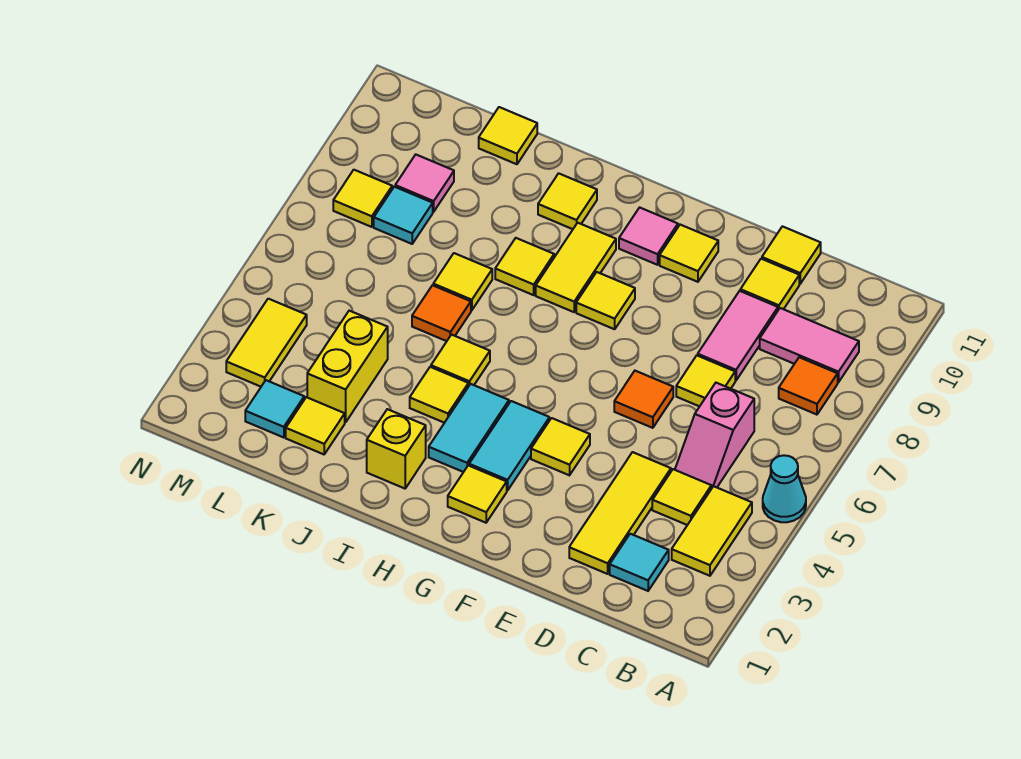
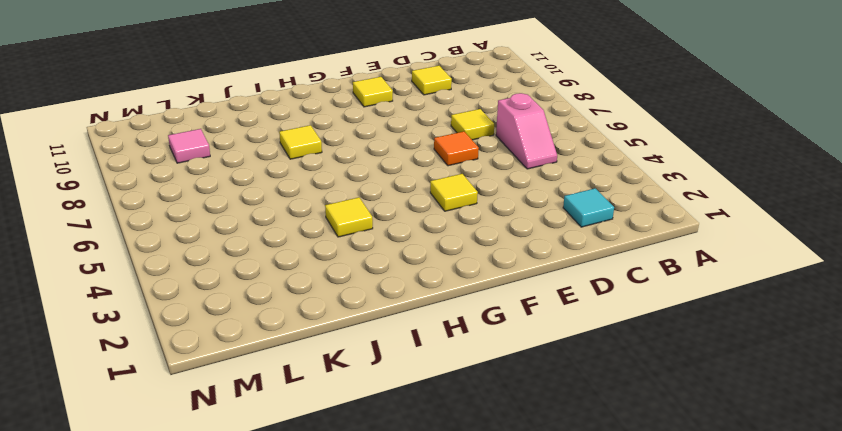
none -> cyan cone A5 level 1
none -> yellow tile B3:B4 level 1
none -> orange tile B8 level 1
none -> pink tile B9:C9 level 1

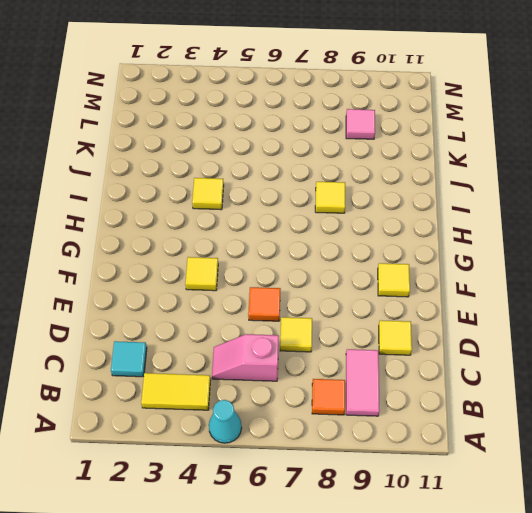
none -> yellow tile C4 level 1
none -> yellow tile D2:D4 level 1
none -> pink tile D8:D9 level 1
none -> yellow tile D11 level 1

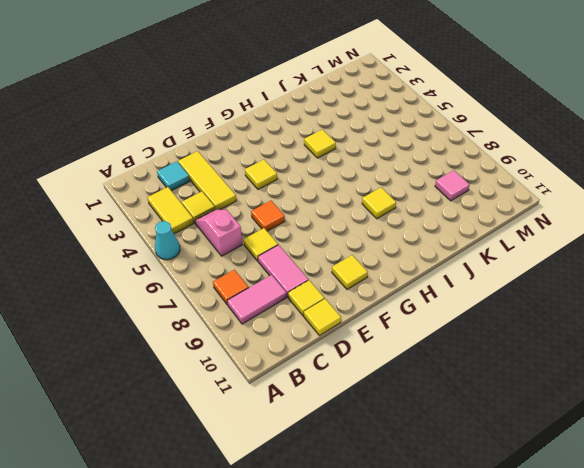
none -> yellow tile G2 level 1
none -> cyan tile G3:G4 level 1
none -> yellow tile G8 level 1
none -> pink tile G10 level 1

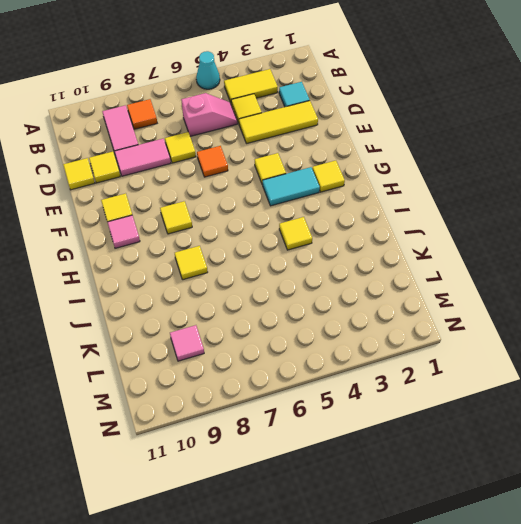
none -> cyan tile H3:H4 level 1
none -> yellow tile H8:H9 level 1
none -> yellow brick I2 level 1
none -> yellow tile I5 level 1

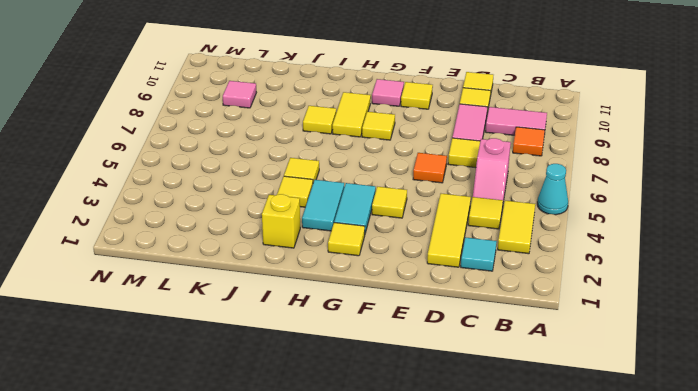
none -> yellow tile I10 level 1
none -> orange tile J6 level 1
none -> yellow tile J7 level 1
none -> yellow tile K2 level 1

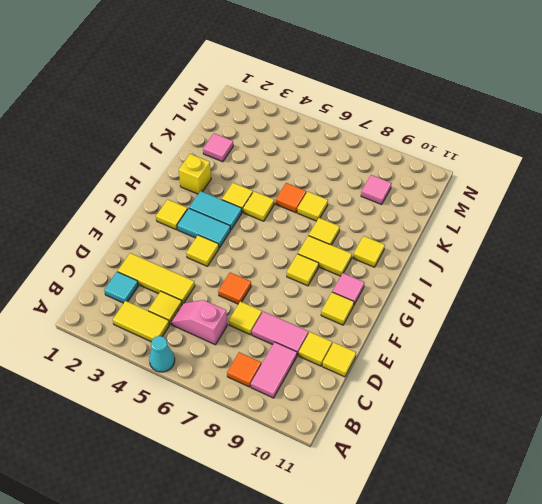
pink tile K2 level 1 -> yellow tile K2 level 1
none -> yellow brick K3:K4 level 1
none -> yellow tile K11 level 1
none -> cyan tile L2 level 1
none -> cyan tile L8 level 1

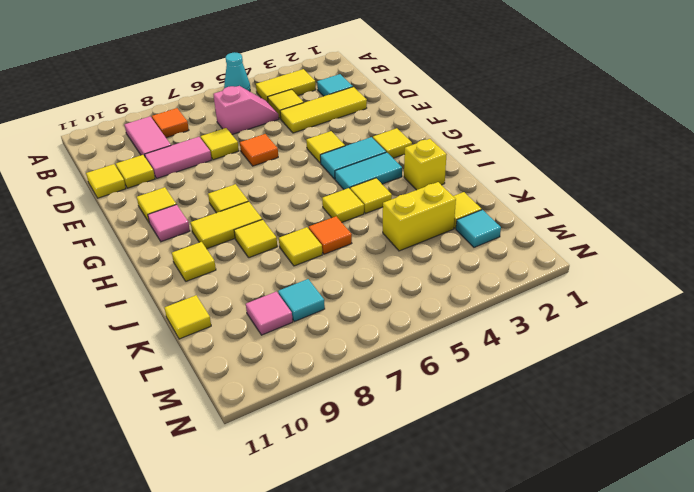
none -> yellow tile M3:M4 level 1
none -> yellow tile M8 level 1

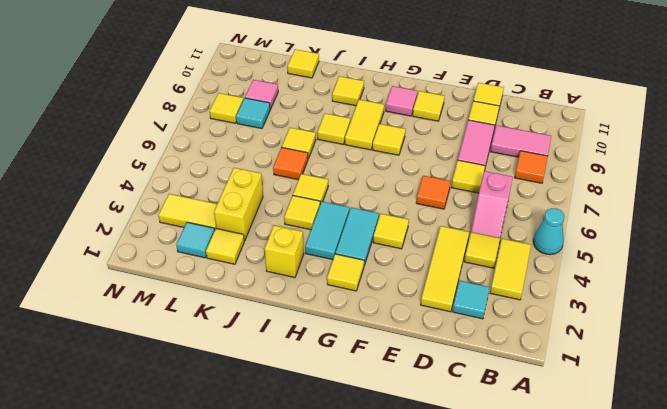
yellow tile L3:M3 level 1 -> yellow tile M3:M4 level 1

